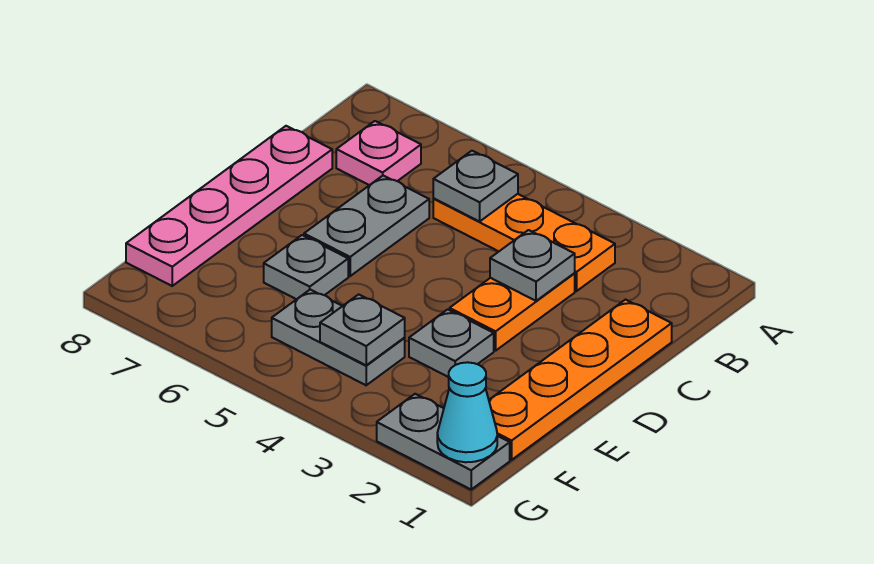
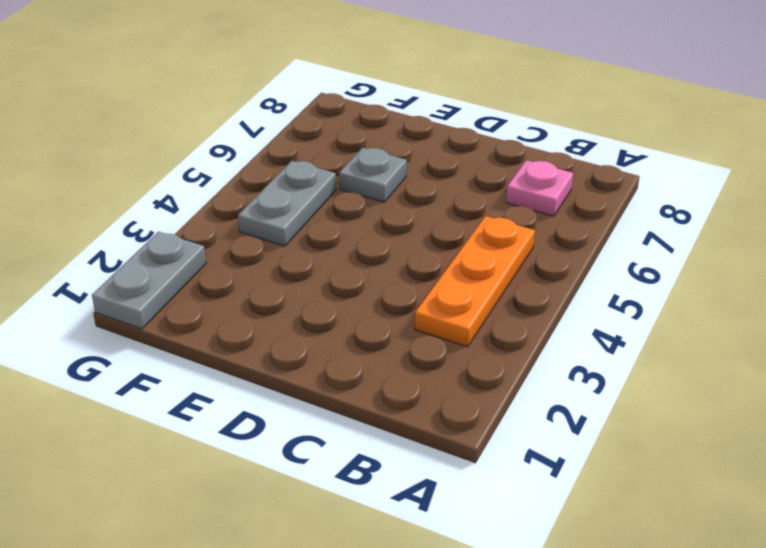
none -> orange plate C1:F1 level 1
none -> orange plate C3:D3 level 1
none -> grey plate C6:D6 level 1

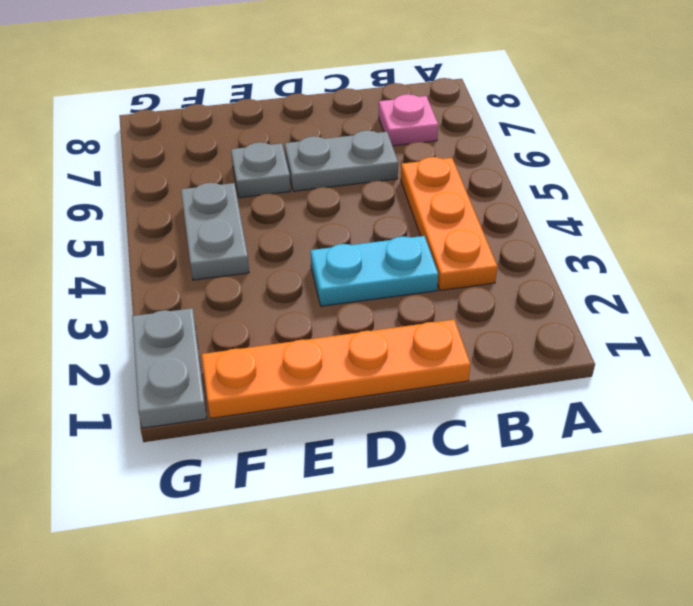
cyan plate C3:D3 level 1 -> orange plate C3:D3 level 1
none -> pink plate C8:F8 level 1
none -> grey plate E3 level 1
none -> grey plate B5 level 2

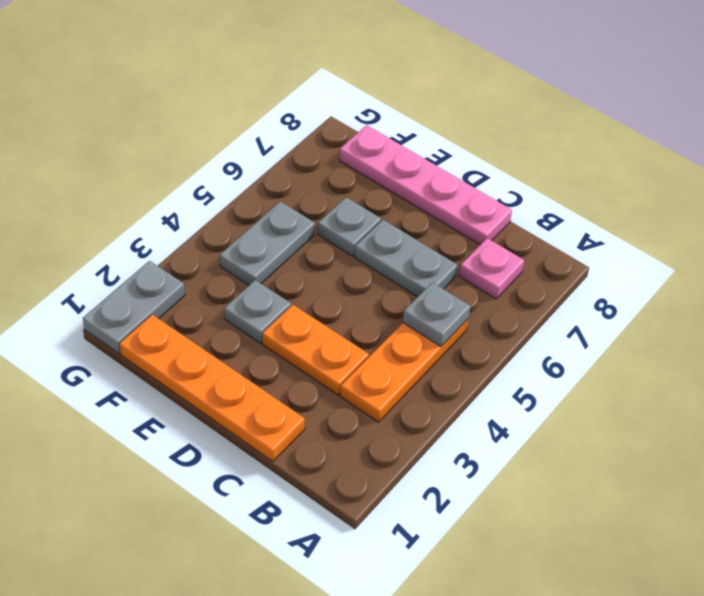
none -> grey plate C3 level 2
none -> grey plate F4 level 2
none -> cyan cone G1 level 2

